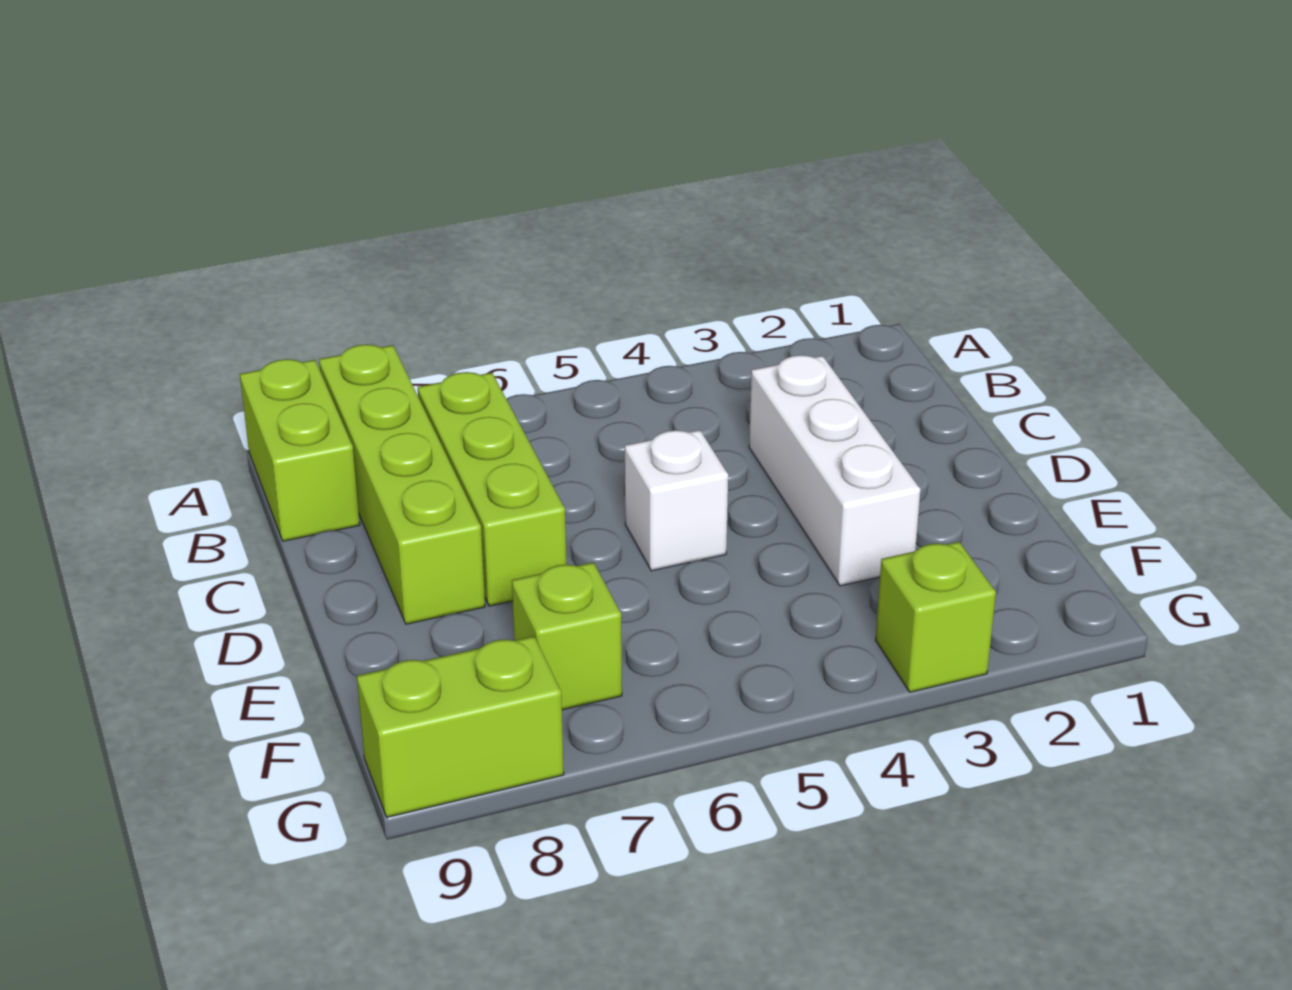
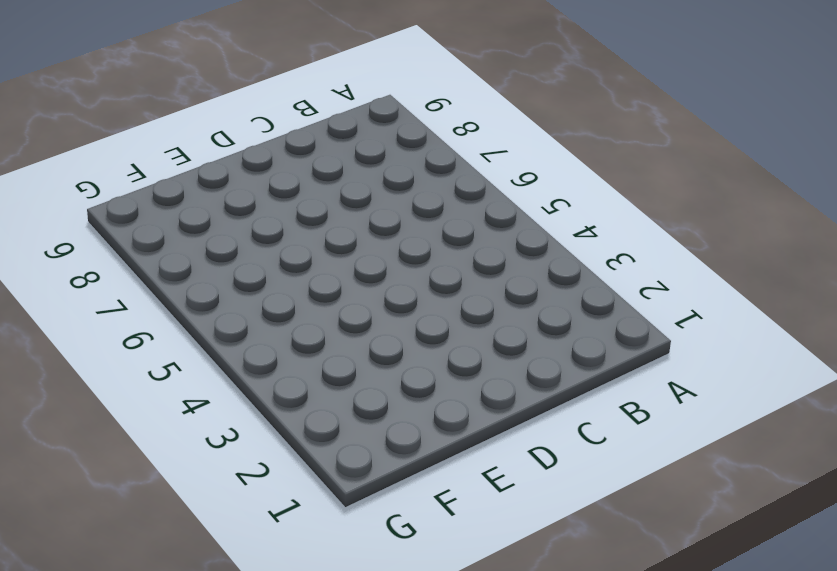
none -> lime brick A8:D8 level 1
none -> lime brick A9:B9 level 1

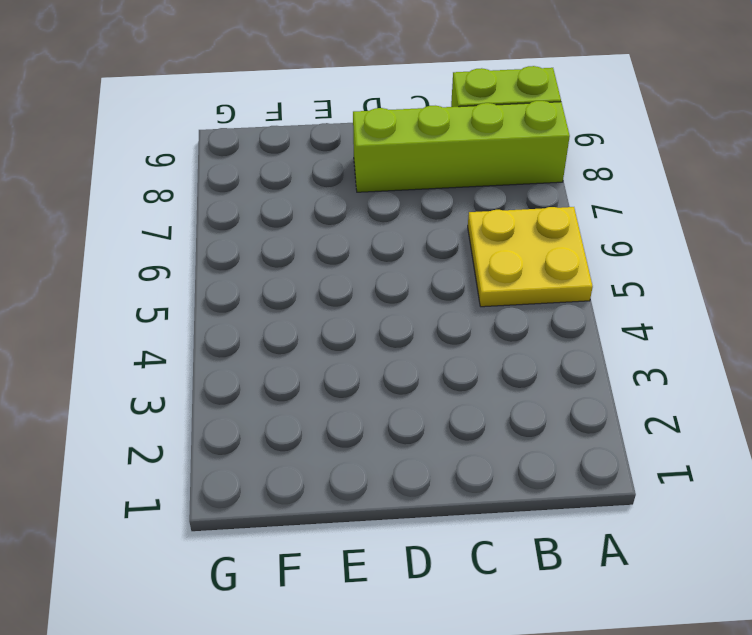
yellow plate A5:B6 level 1 -> none
none -> lime brick B7:D7 level 1
none -> white brick C3:E3 level 1

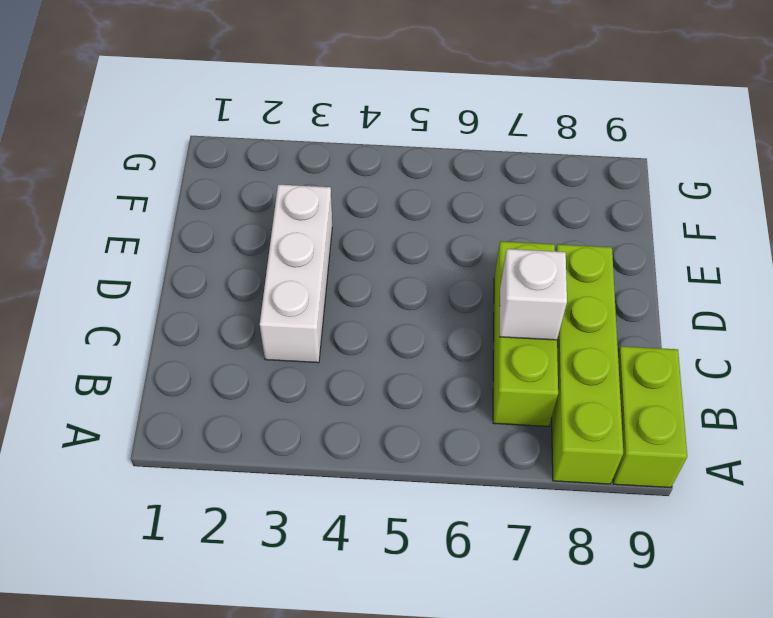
white brick C7 level 2 -> white brick D5 level 1
none -> lime brick F7 level 1
none -> lime brick G3 level 1

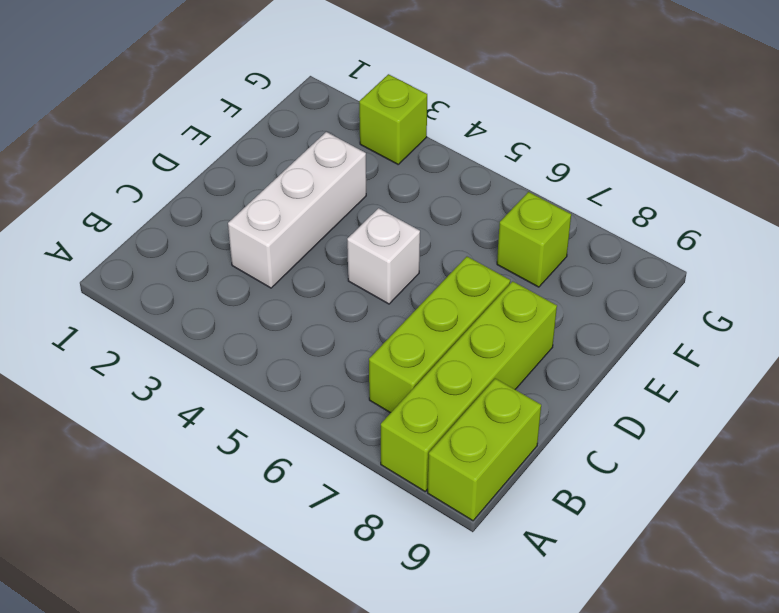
none -> lime brick G8:G9 level 1

